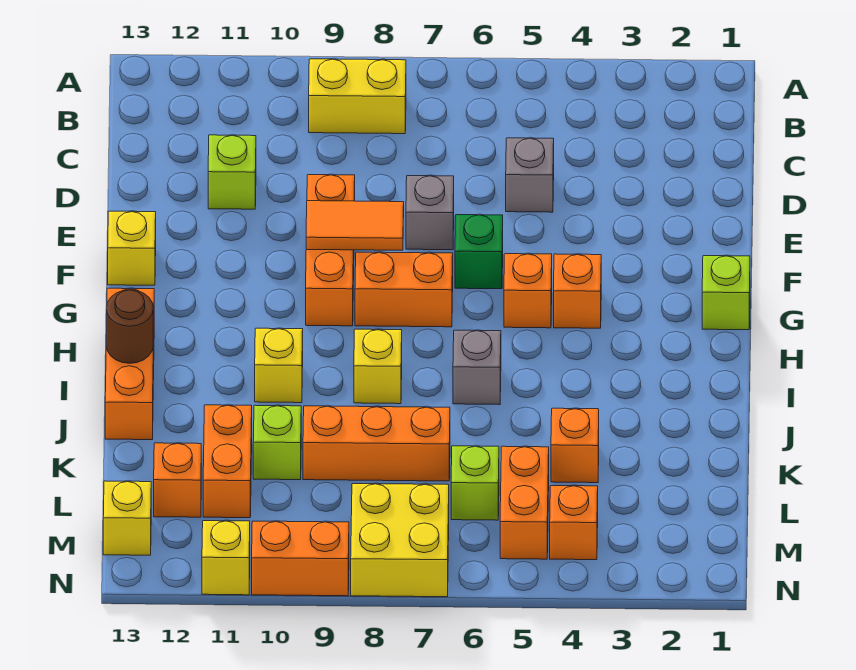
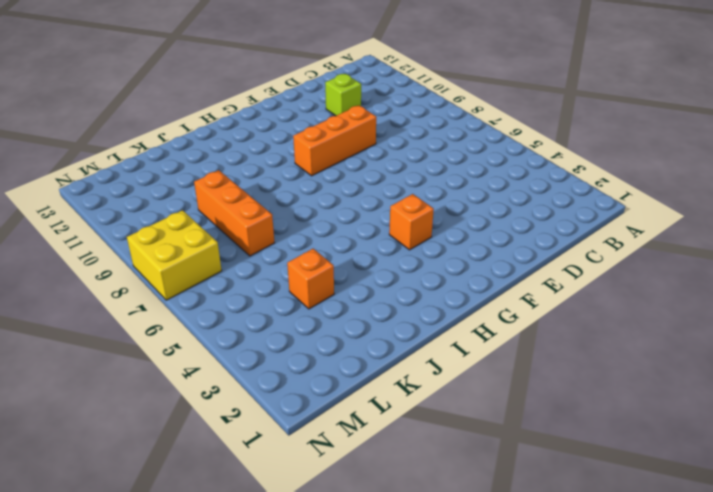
none -> yellow brick B8:B9 level 1
none -> grey brick D5 level 1
none -> grey brick E7 level 1

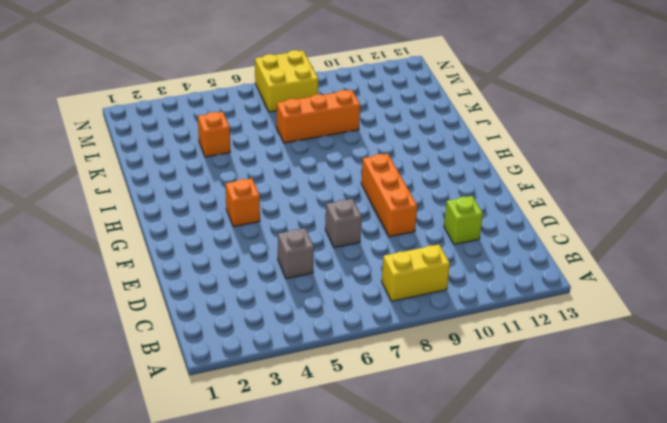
none -> green brick F6 level 1
none -> yellow brick F13 level 1
none -> lime brick G1 level 1

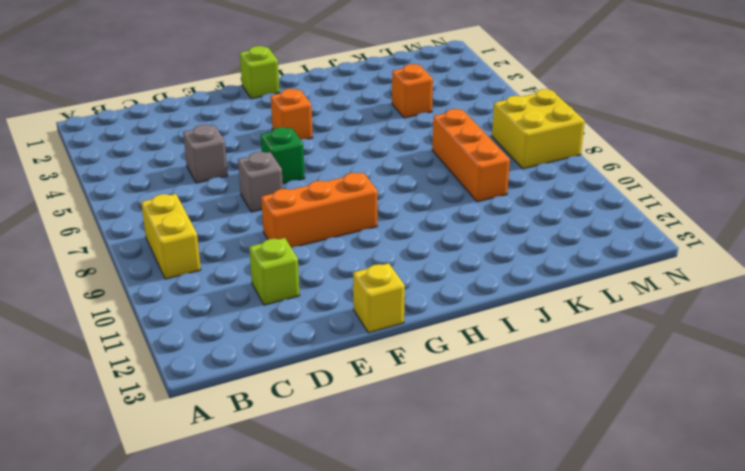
none -> orange brick G5 level 1
none -> orange brick G7:G8 level 1
none -> orange brick H13:J13 level 1

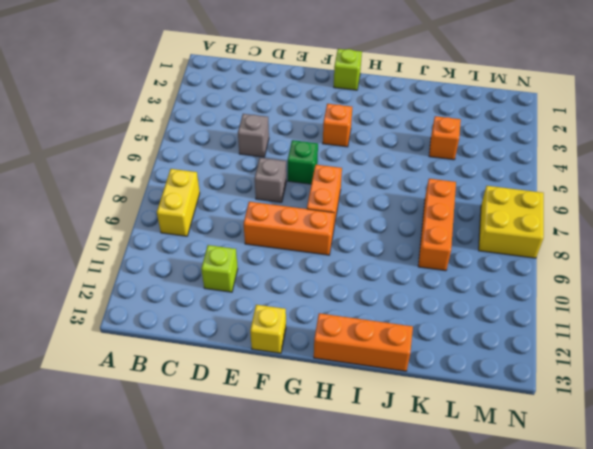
none -> orange brick G5 level 1
none -> grey brick I6 level 1
none -> yellow brick I8 level 1

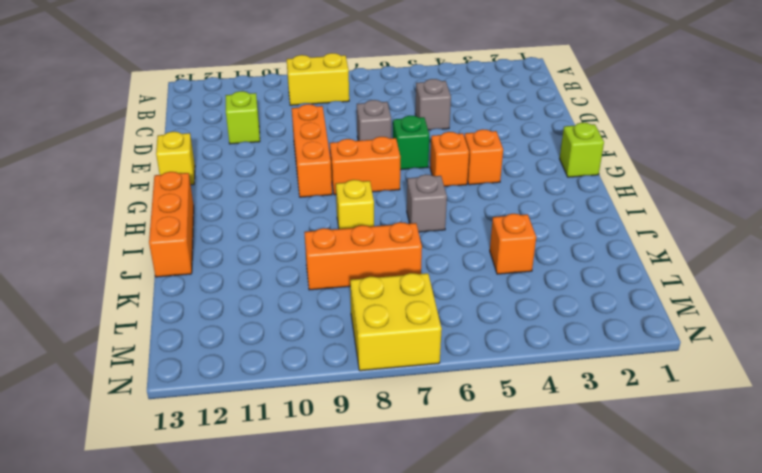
none -> yellow brick I10 level 1
none -> lime brick K10 level 1
none -> orange brick K11:L11 level 1

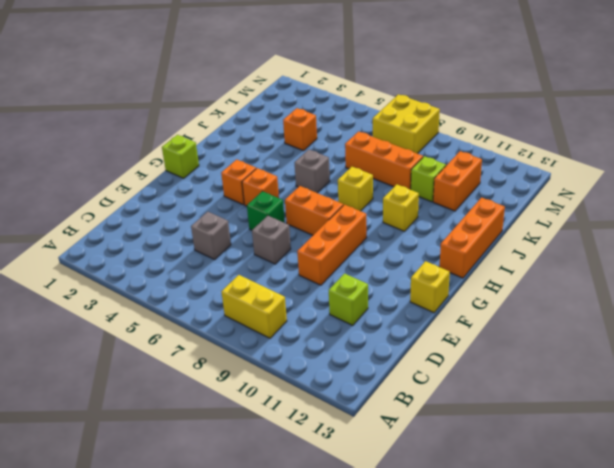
none -> orange brick L5:M5 level 1
none -> lime brick L6 level 1
none -> orange brick L12 level 1

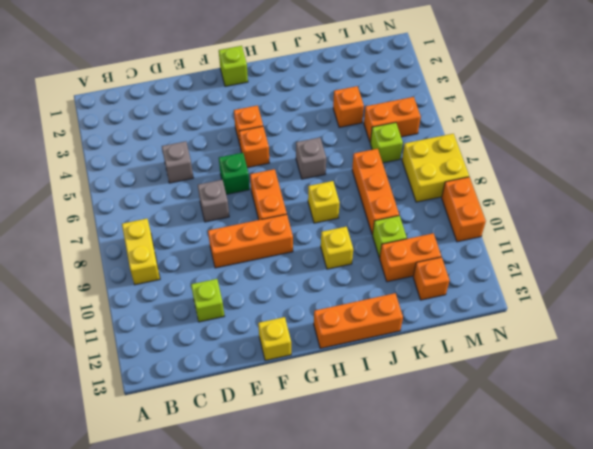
none -> orange brick M4 level 1
none -> yellow brick M13 level 1
none -> yellow brick N11 level 1

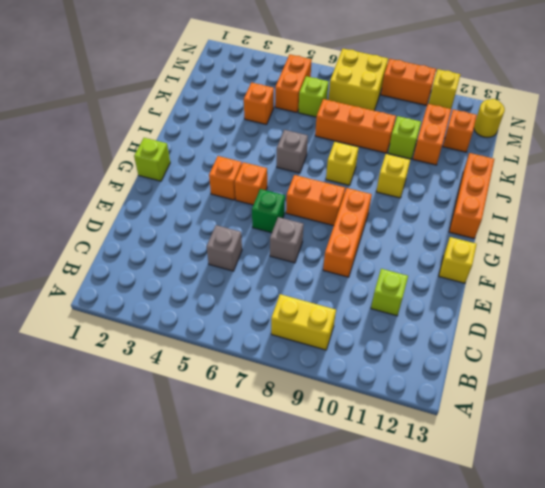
yellow round brick M13 level 1 -> yellow brick M13 level 1
none -> orange brick M4 level 1
none -> orange tile F8:F9 level 2
none -> brown round brick I13 level 2

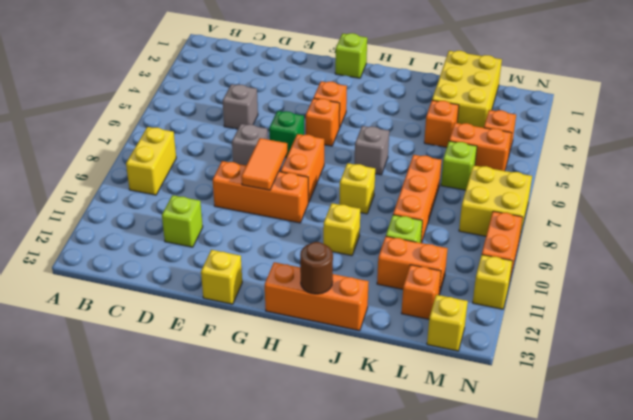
yellow brick K1:L3 level 1 -> none

